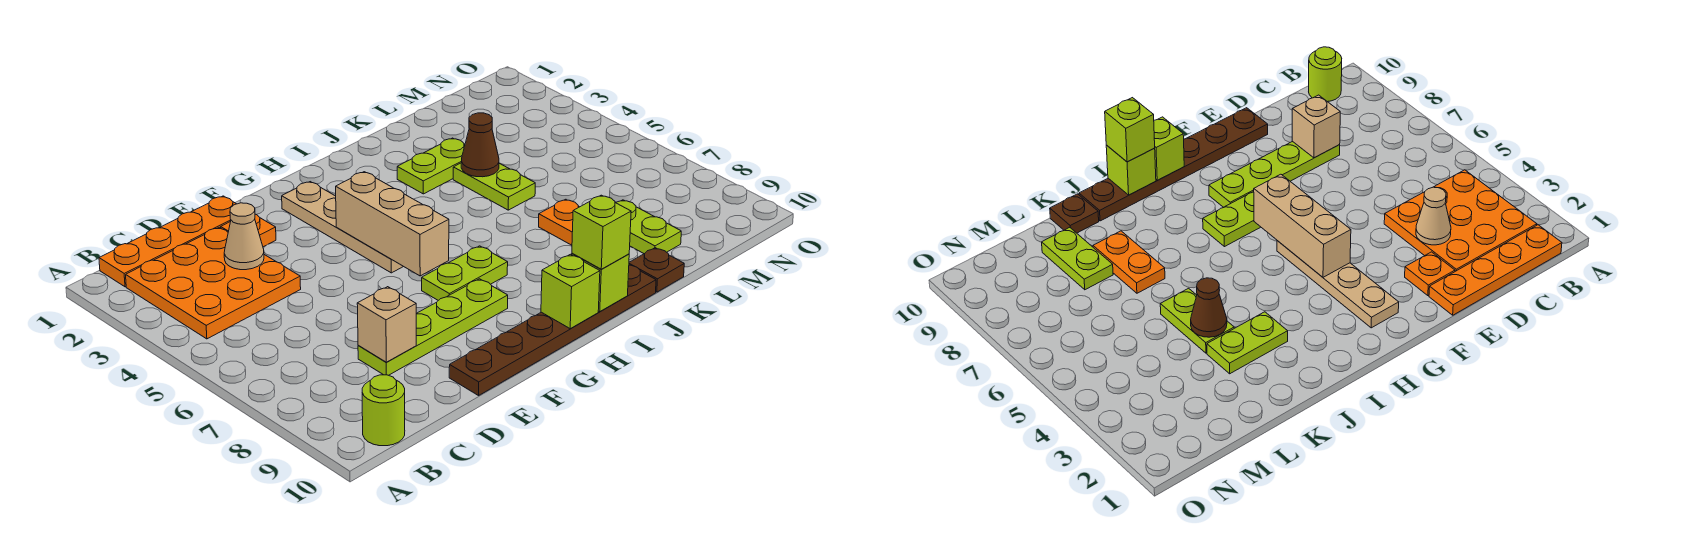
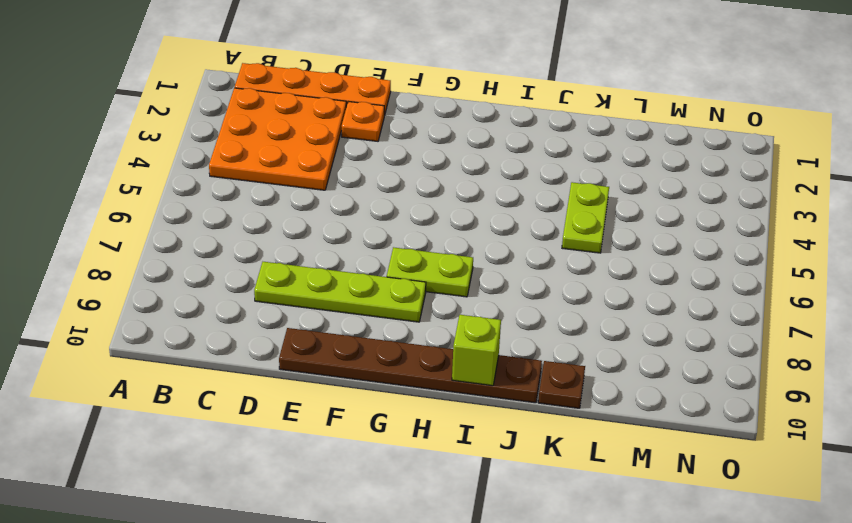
none -> lime round brick B10 level 1
none -> tan plate G2:G5 level 1
none -> lime plate J3:K3 level 1

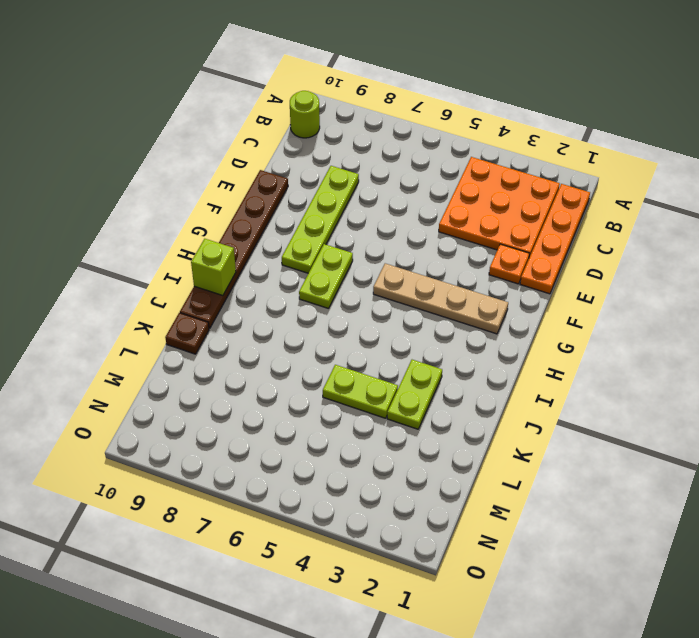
none -> orange plate K7:K8 level 1
none -> lime plate L8:L9 level 1
none -> tan cone D3 level 2

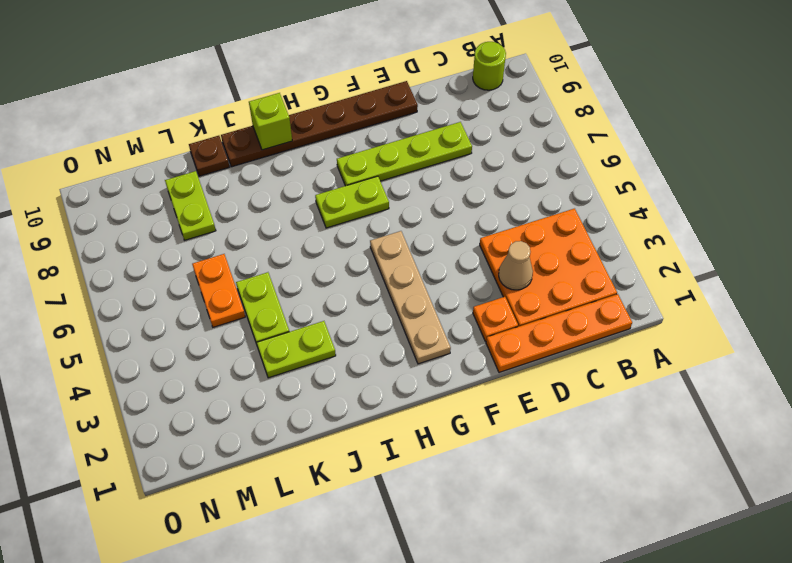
orange plate L5:L6 level 1 -> orange plate K7:K8 level 1
none -> tan brick D8 level 2
none -> tan brick G4:G6 level 2
none -> lime brick H10 level 2

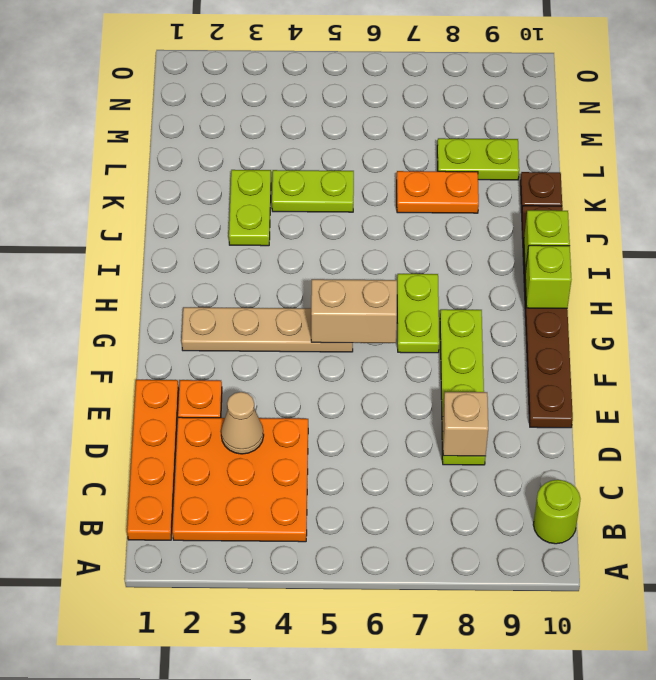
tan brick G5:G6 level 2 -> tan brick G4:G6 level 2
none -> brown cone K4 level 2
none -> lime brick I10 level 3

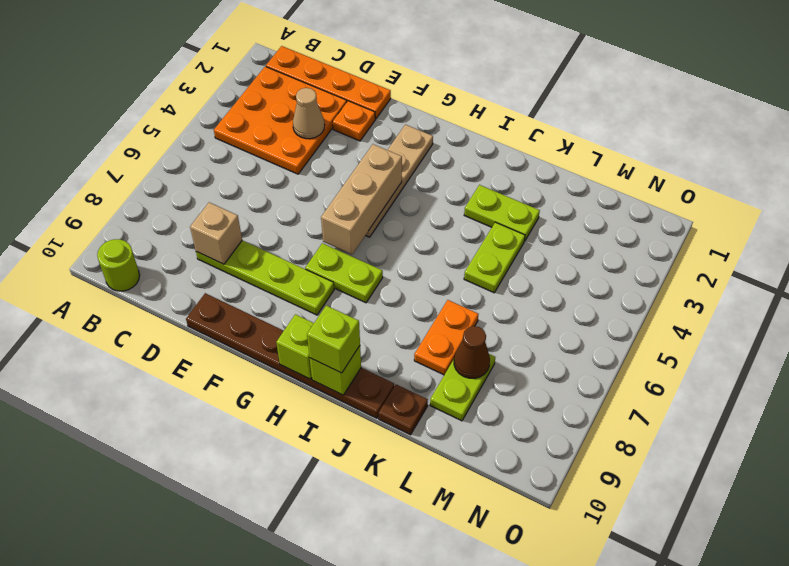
brown cone L8 level 2 -> brown cone K4 level 2

